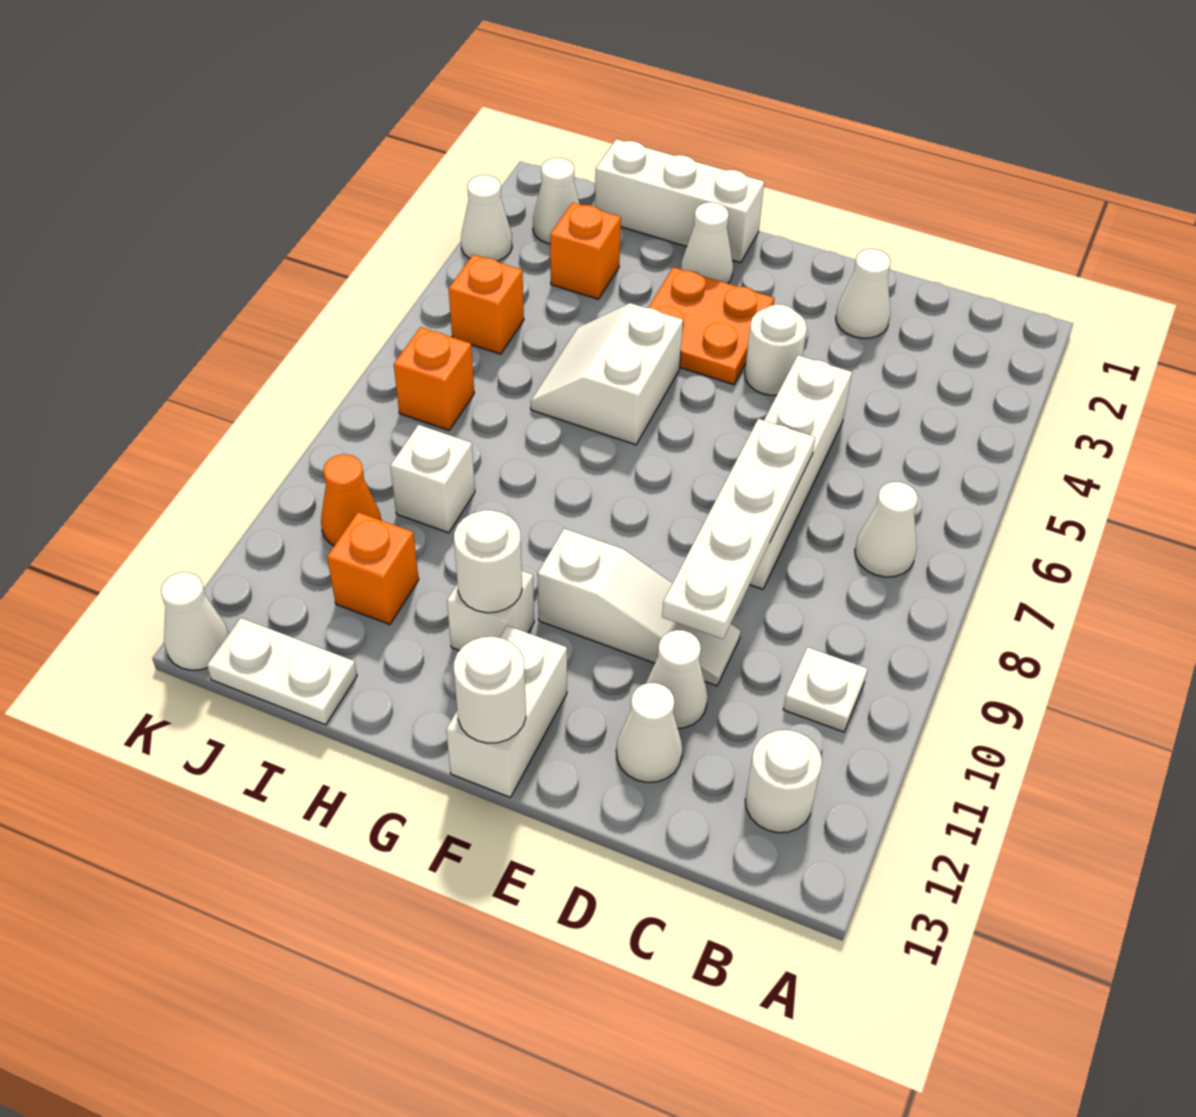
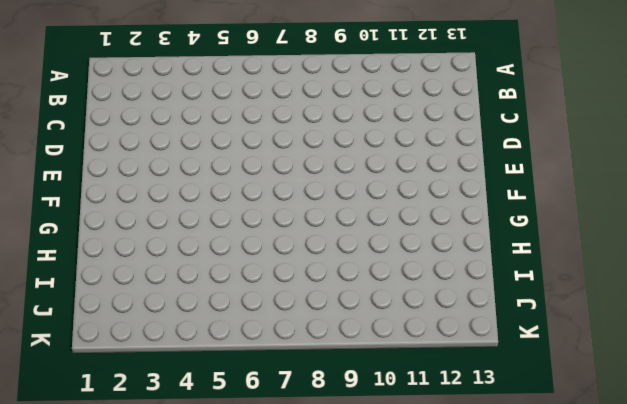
none -> white cone B7 level 1
none -> white plate B10 level 1
none -> white round brick B12 level 1

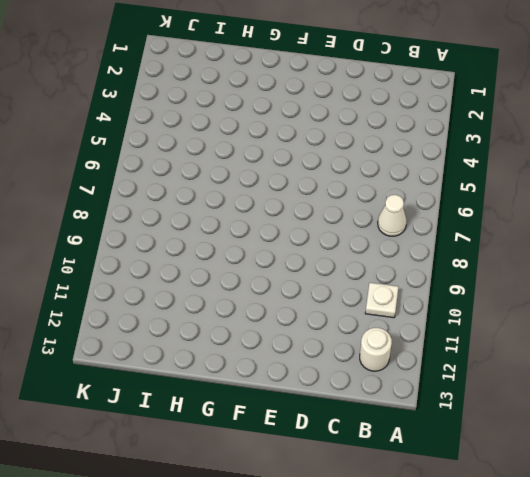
none -> white cone D2 level 1
none -> white brick D5:D8 level 1
none -> white slope D10:F10 level 1 top F

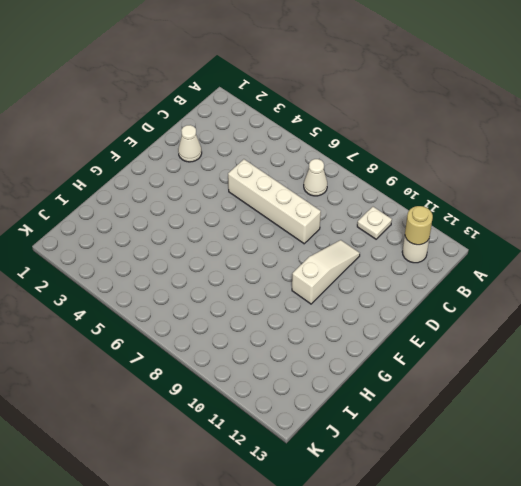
tan round brick B12 level 2 -> none
none -> white cone D11 level 1
none -> white cone D12 level 1
none -> white round brick E4 level 1

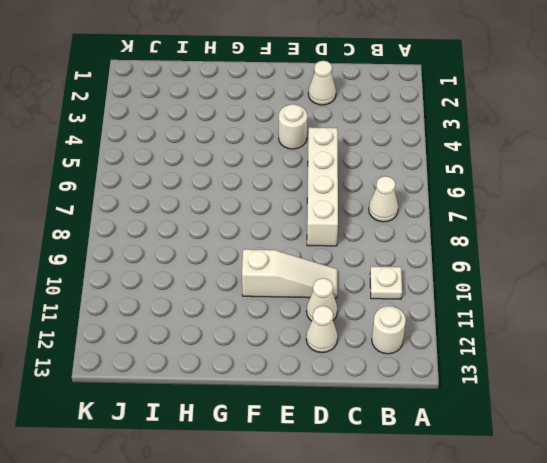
none -> orange plate F3:G4 level 1
none -> white brick F12:F13 level 1
none -> white brick G1:I1 level 1

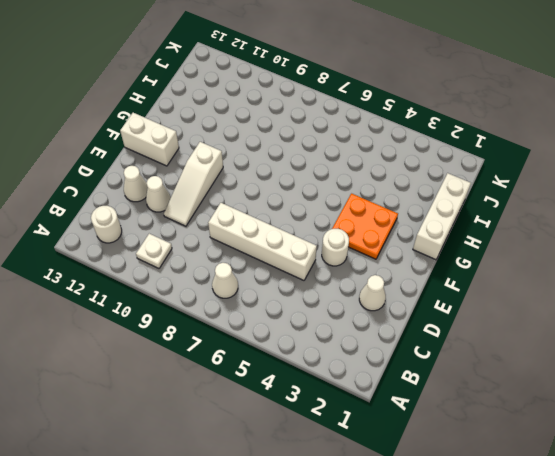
none -> white cone G2 level 1
none -> white slope G5:H6 level 1 top G
none -> white brick G11 level 1

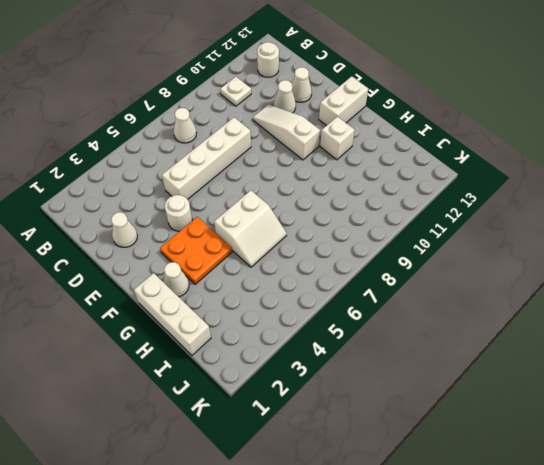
none -> orange brick I3 level 1
none -> white brick I9 level 1
none -> orange brick I11 level 1

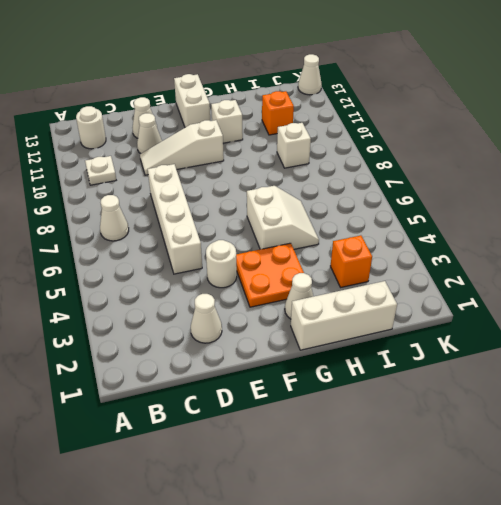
none -> white plate I13:J13 level 1
none -> white cone J2 level 1
none -> orange brick J5 level 1

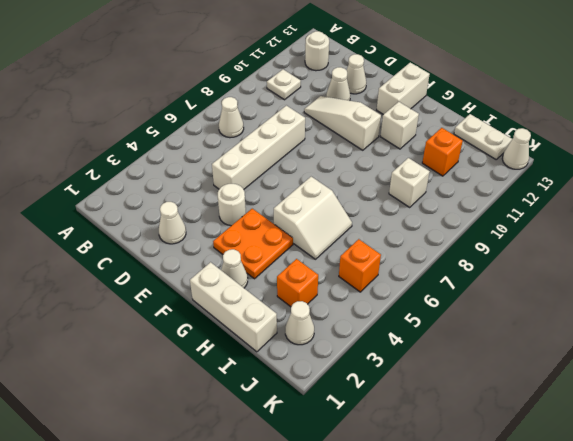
none -> orange brick J7 level 1
none -> orange cone J10 level 1
none -> white cone K3 level 1

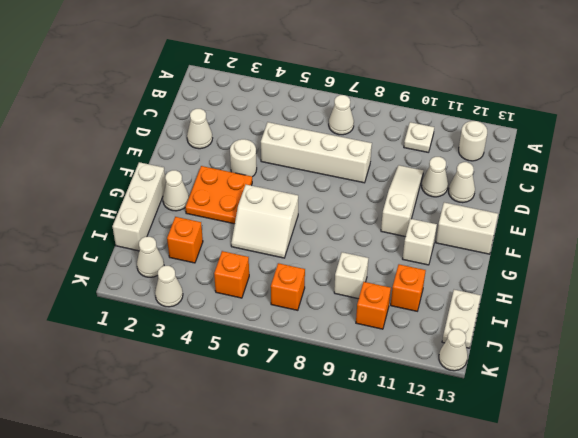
orange brick J10 level 1 -> orange cone J10 level 1
none -> white plate D7:D10 level 2
none -> white round brick F13 level 2
none -> white round brick G11 level 2

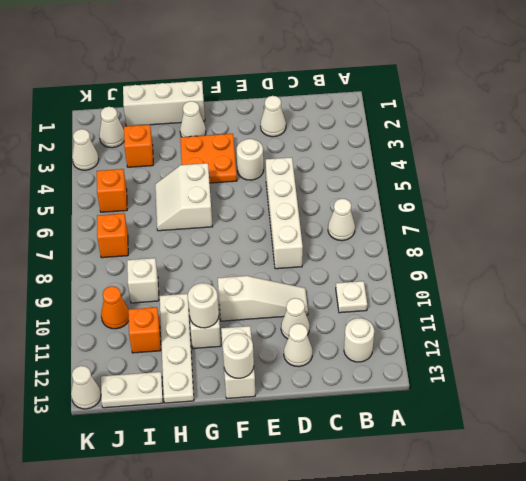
white plate H10:H13 level 1 -> white plate D7:D10 level 2

